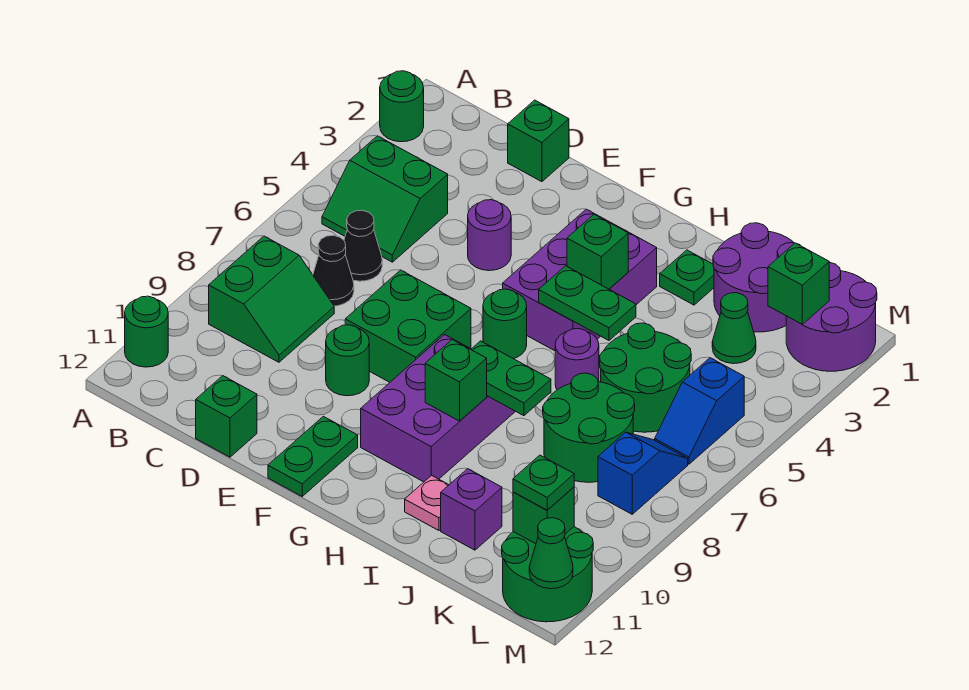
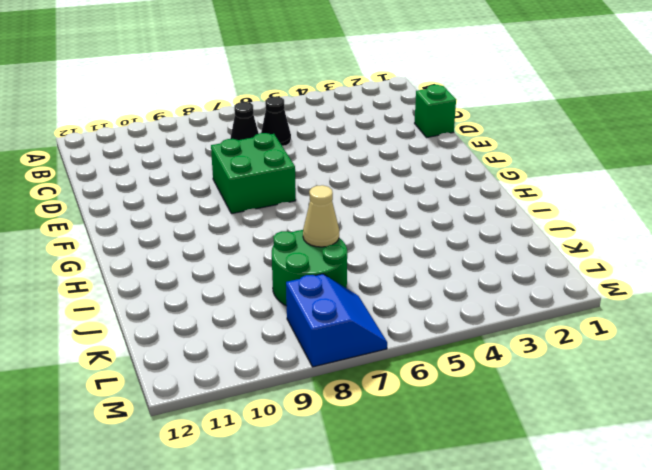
tan cone J7 level 2 -> none
blue slope L7:M8 level 1 top 8 -> blue slope L7:L8 level 1 top 8
none -> green round brick A2 level 1
none -> green round brick A11 level 1
none -> green slope B4:C5 level 1 top 4
none -> green slope B8:C9 level 1 top B

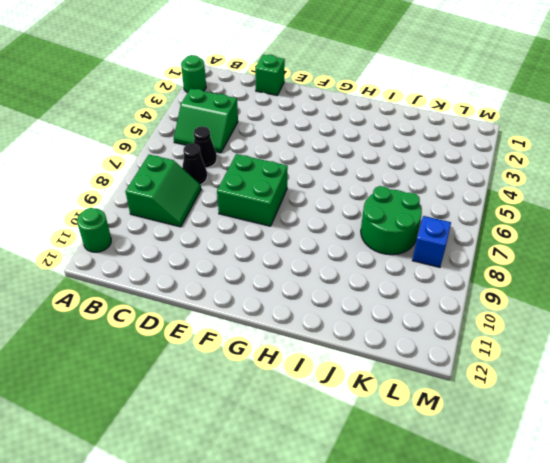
none -> green brick D12 level 1
none -> purple round brick E4 level 1
none -> green round brick E9 level 1
none -> green plate F11:F12 level 1

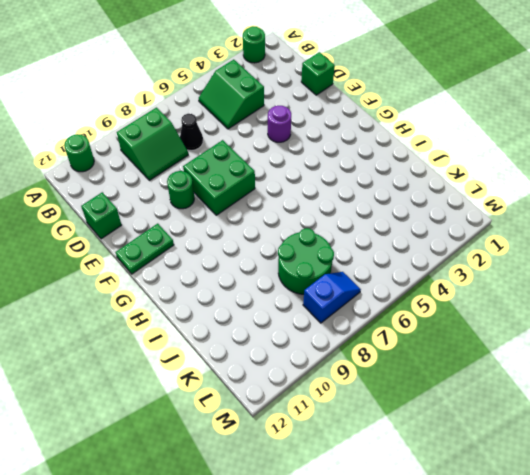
none -> black cone C6 level 1
none -> purple brick G3:H5 level 1
none -> green round brick G6 level 1
none -> purple brick G8:H10 level 1

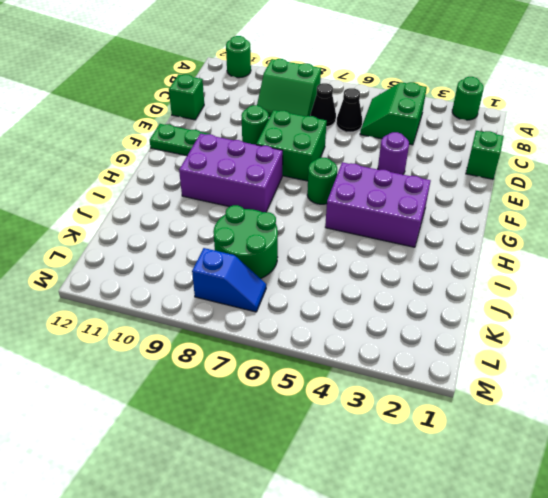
none -> green plate I2 level 1
none -> purple round brick I6 level 1
none -> pink plate I11 level 1
none -> purple round brick J1:K2 level 1

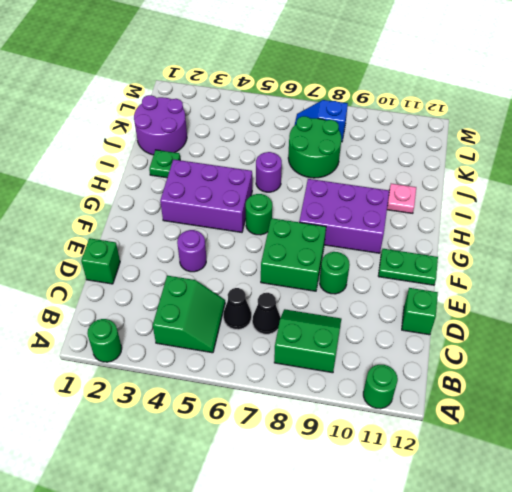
none -> green round brick J5:K6 level 1
none -> purple brick J11 level 1
none -> green cone K3 level 1
none -> purple round brick L1:M2 level 1

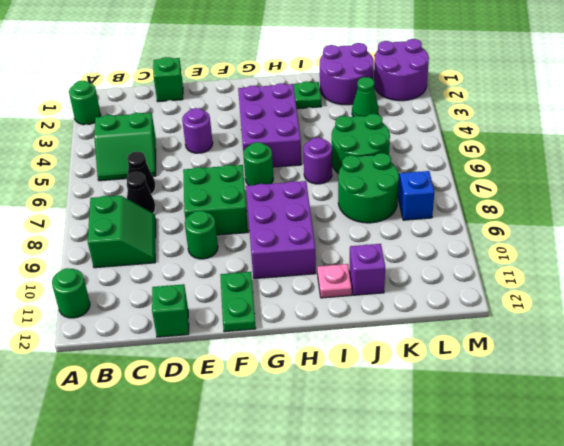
none -> blue slope L5:L6 level 1 top 5
none -> green round brick L11:M12 level 1
none -> green brick H4 level 2
none -> green plate H5:I5 level 2

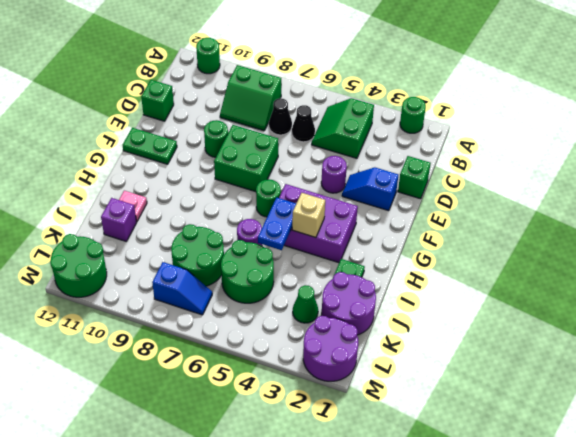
blue slope E2:E3 level 1 top 2 -> blue slope L5:L6 level 1 top 5
tan brick H4 level 2 -> green brick H4 level 2
blue plate H5:I5 level 2 -> green plate H5:I5 level 2
none -> purple brick G8:H10 level 1
none -> green plate H8:I8 level 2
none -> green brick H9 level 2
none -> green brick L2 level 2

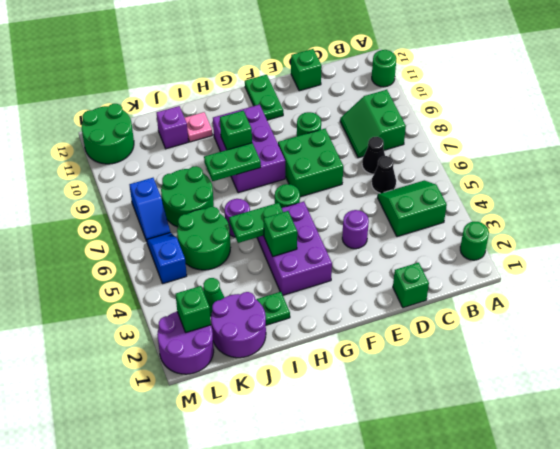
none -> green brick L11 level 2
none -> green cone M12 level 2
none -> green plate L11 level 3

